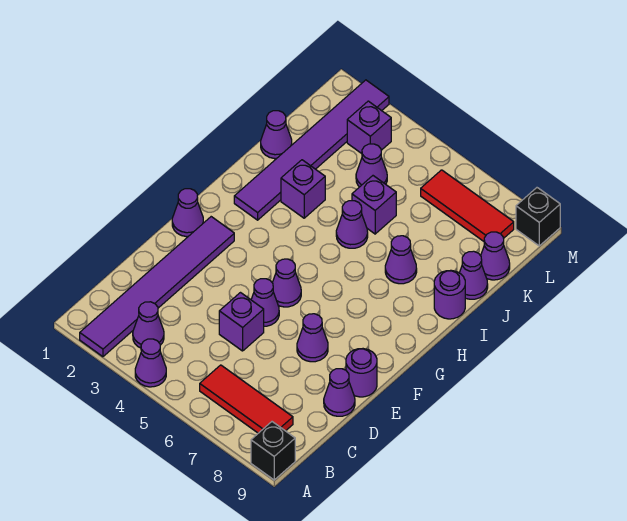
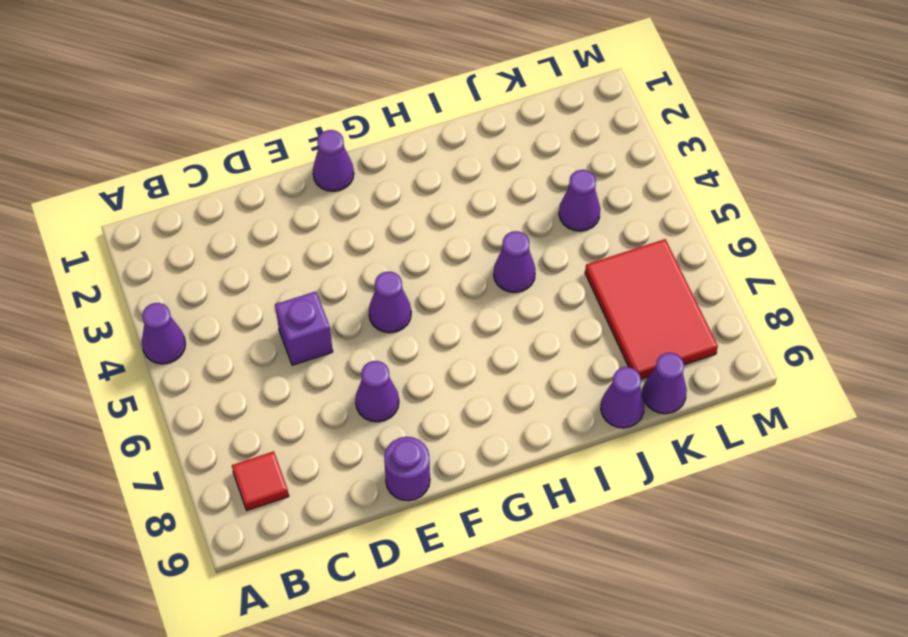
red tile B8 level 1 -> red tile B6:B8 level 1
red tile K6:L8 level 1 -> red tile L6:L8 level 1
none -> purple tile A2:F2 level 1
none -> black brick A9 level 1
none -> purple cone B3 level 1

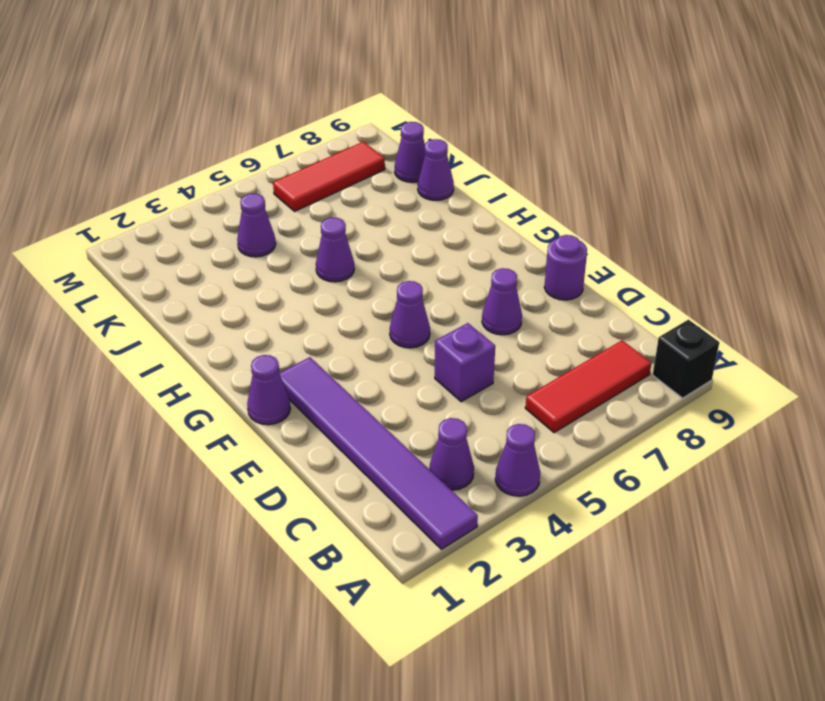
none -> purple cone D9 level 1
none -> purple cone E5 level 1
none -> purple tile H2:M2 level 1

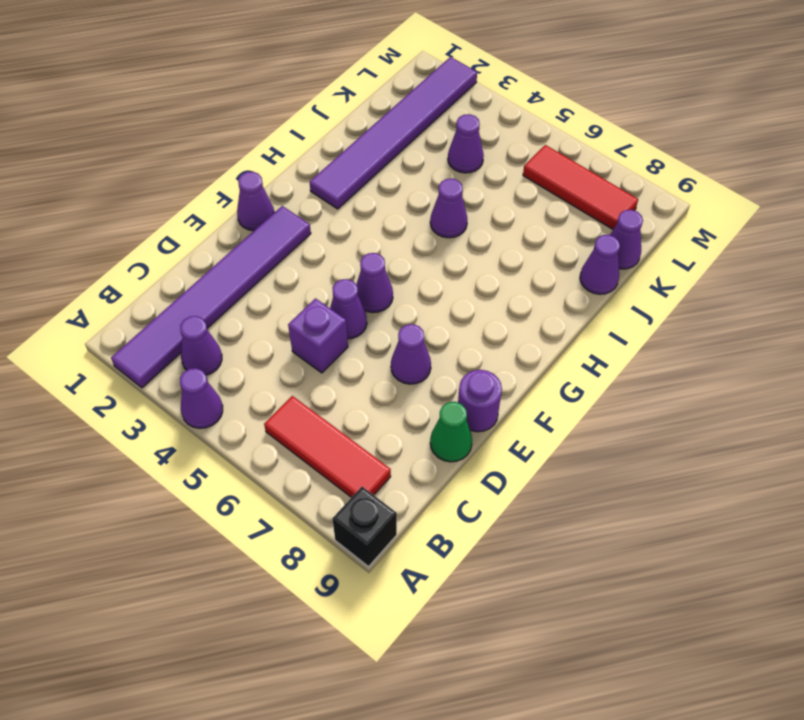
green cone D9 level 1 -> purple cone D9 level 1
none -> purple brick I3 level 1
none -> purple cone I7 level 1
none -> purple round brick I9 level 1

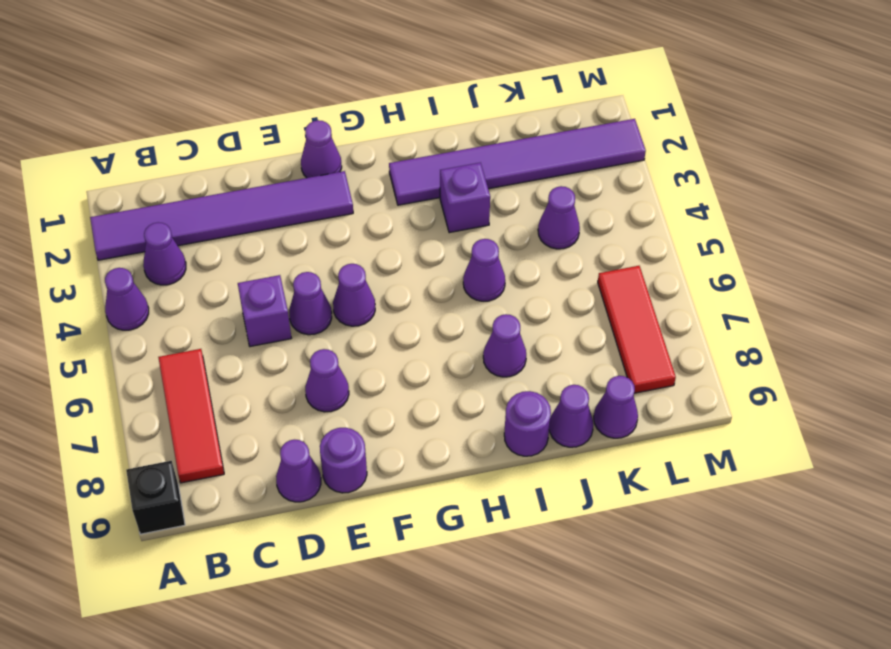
none -> purple cone J1 level 1
none -> purple brick J5 level 1
none -> purple brick L3 level 1

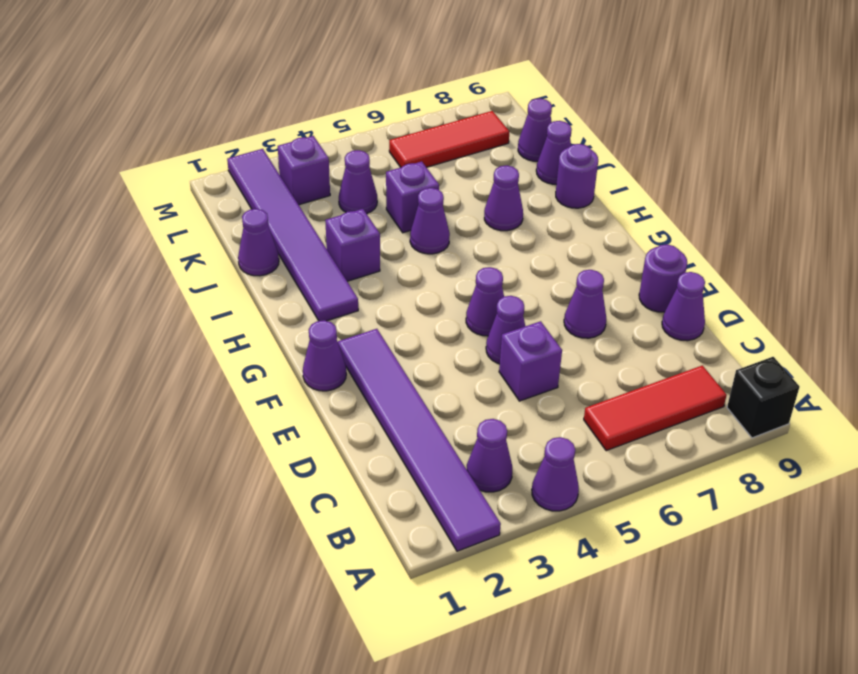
none -> black brick M9 level 1

